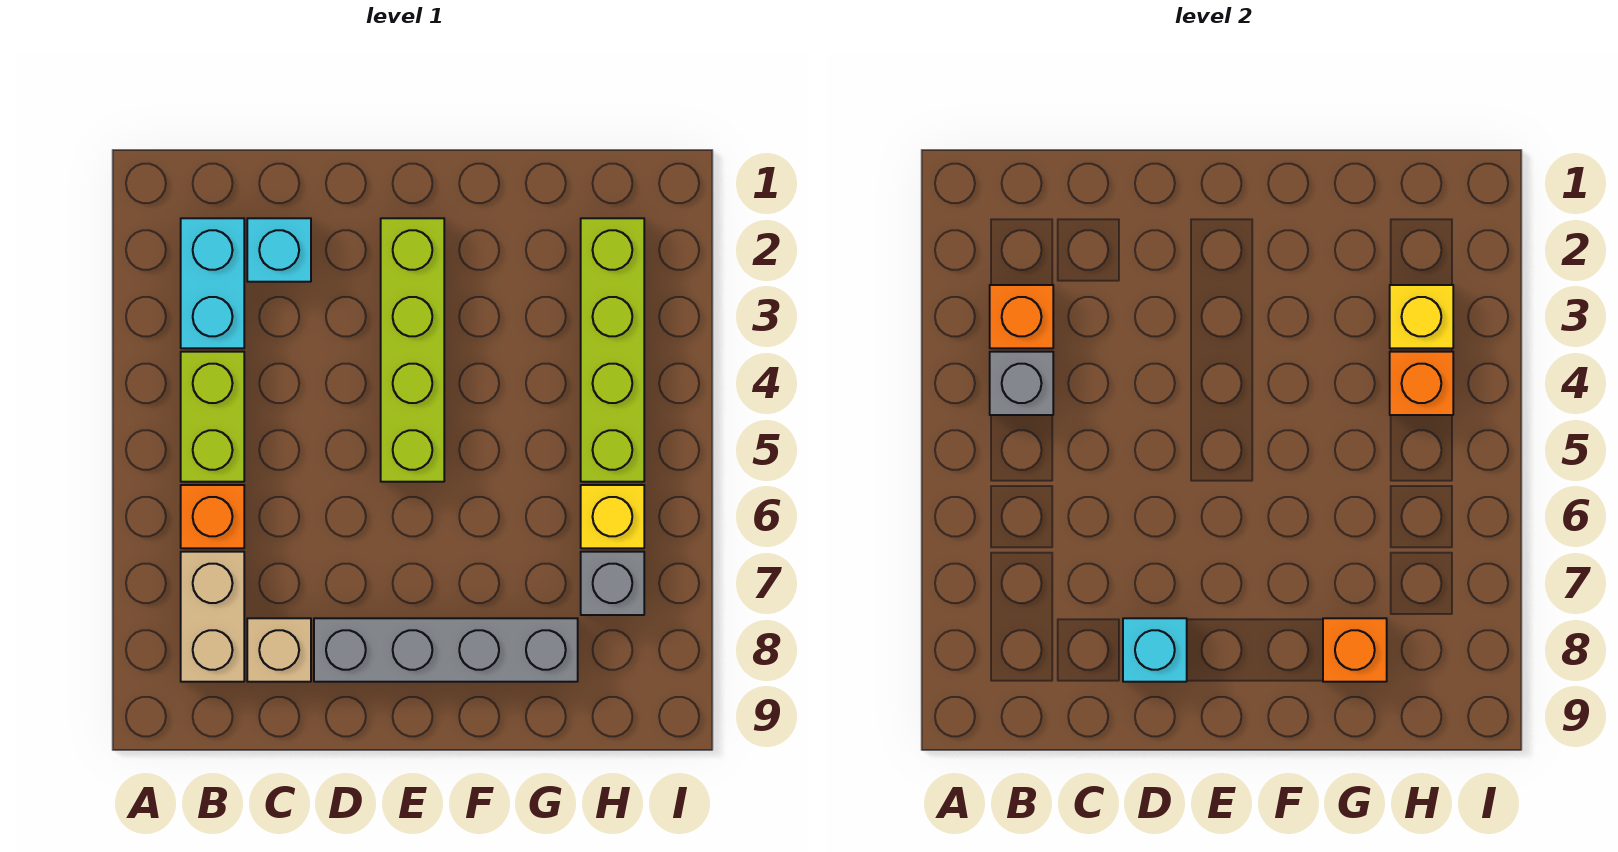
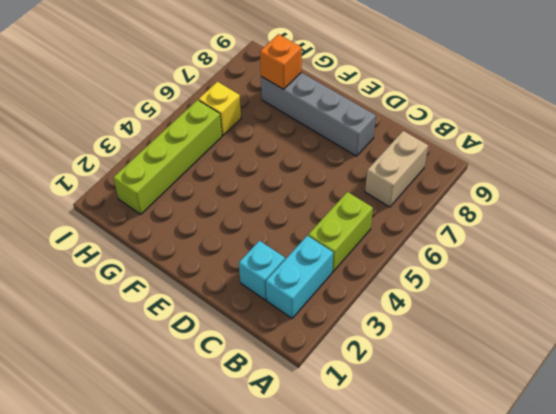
none -> orange brick B6 level 1
none -> tan brick C8 level 1
none -> lime brick E2:E5 level 1

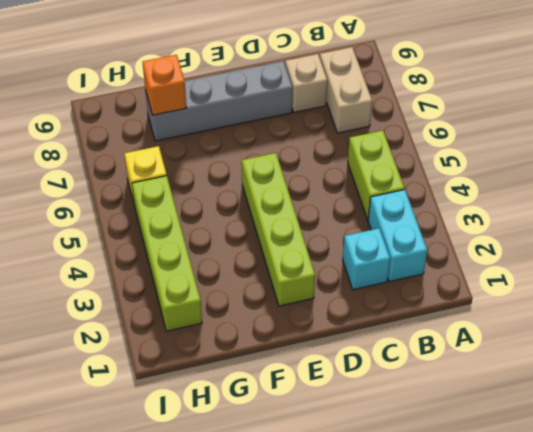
none -> orange brick B6 level 1
none -> grey brick H7 level 1
none -> orange brick B3 level 2

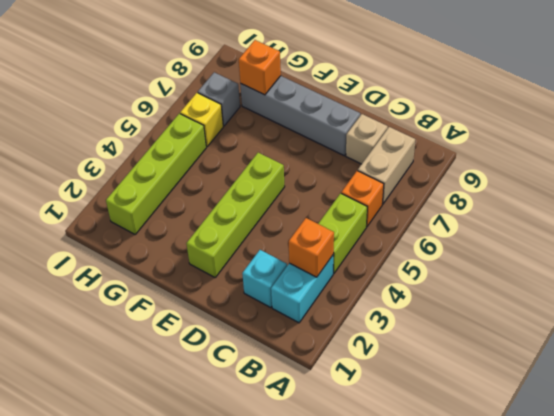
none -> grey brick B4 level 2
none -> cyan brick D8 level 2
none -> yellow brick H3 level 2

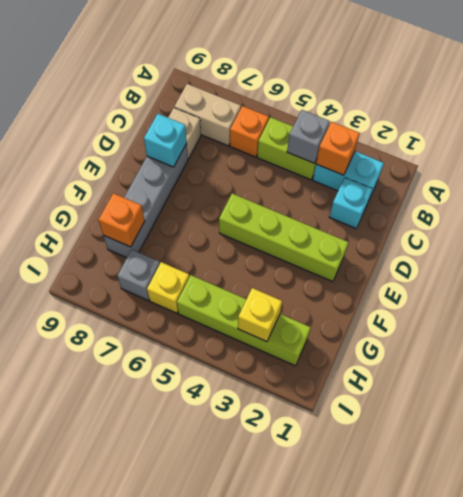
none -> orange brick H4 level 2

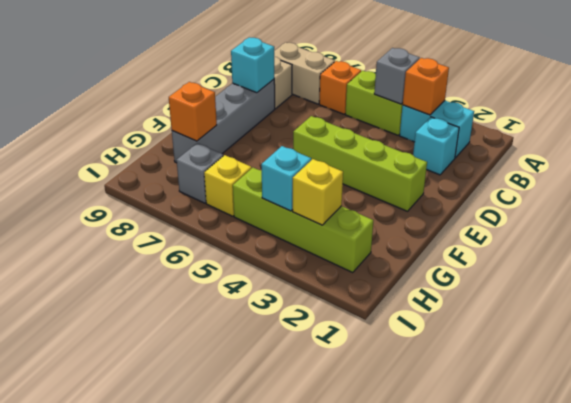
cyan brick H4 level 2 -> orange brick H4 level 2

